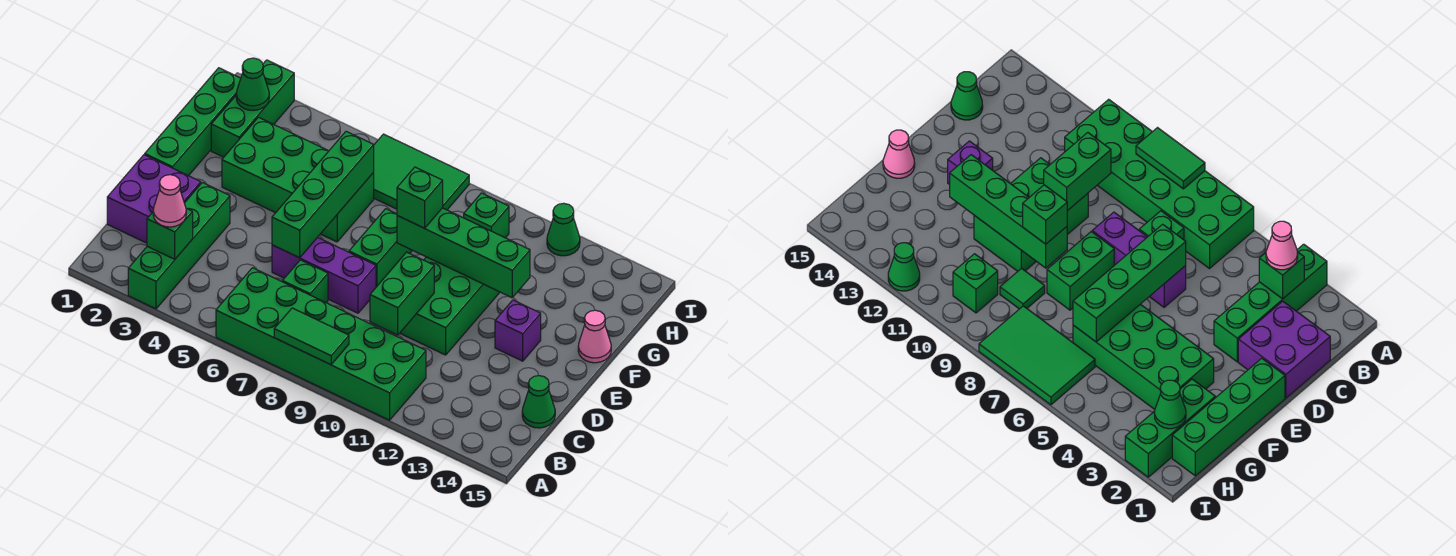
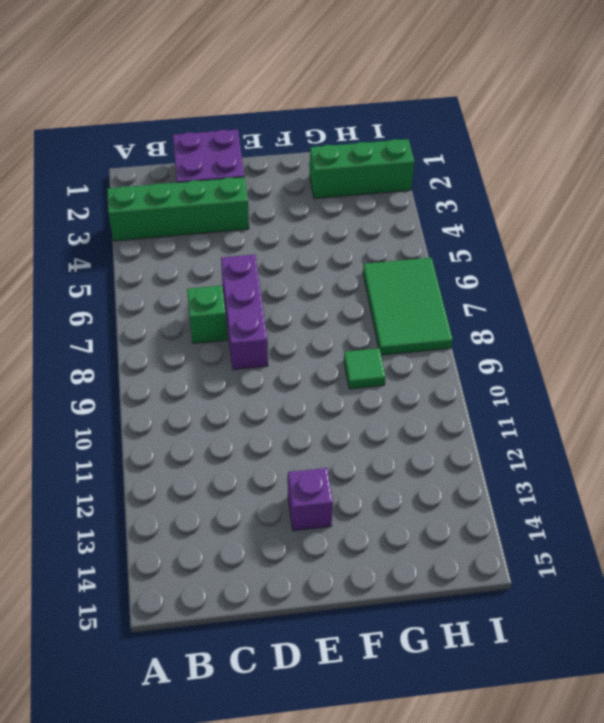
none -> green brick A6:B11 level 1
none -> green cone C15 level 1
none -> green brick D10:F11 level 1

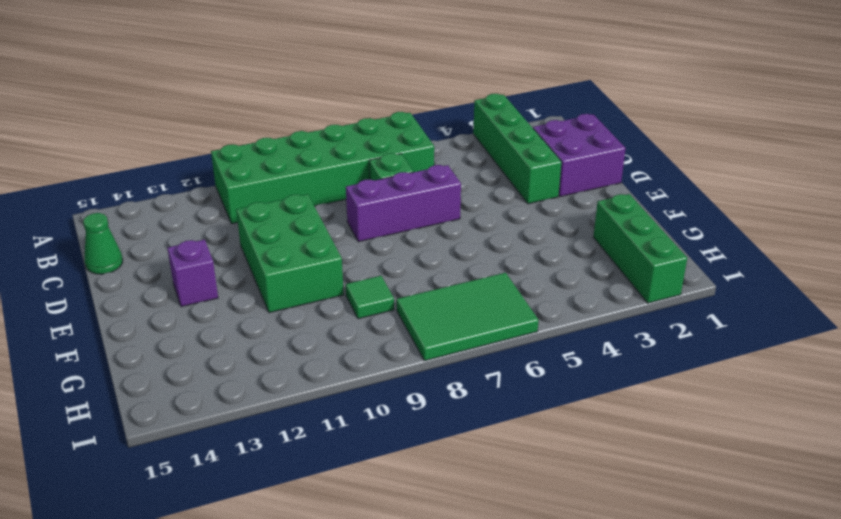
none -> green brick E1:H1 level 1
none -> green brick E8:F8 level 1
none -> green brick F3:G6 level 1

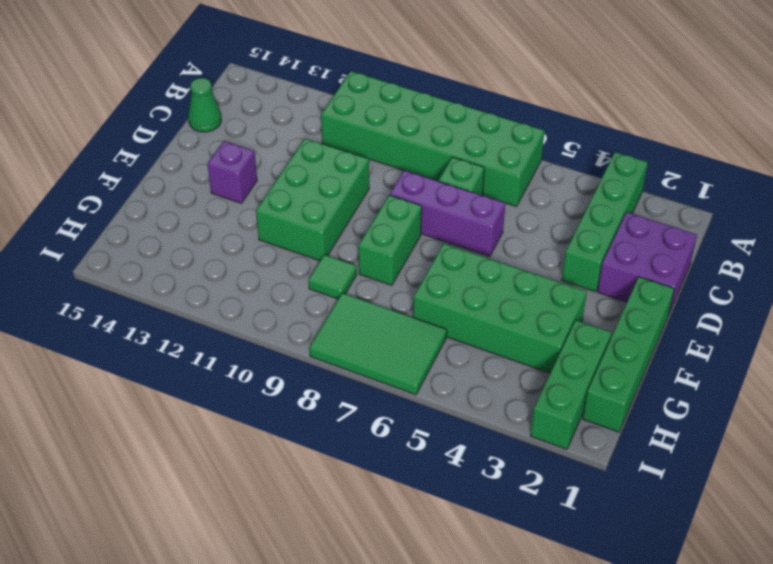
none -> pink cone F15 level 1
none -> green brick H10 level 1
none -> green cone I12 level 1

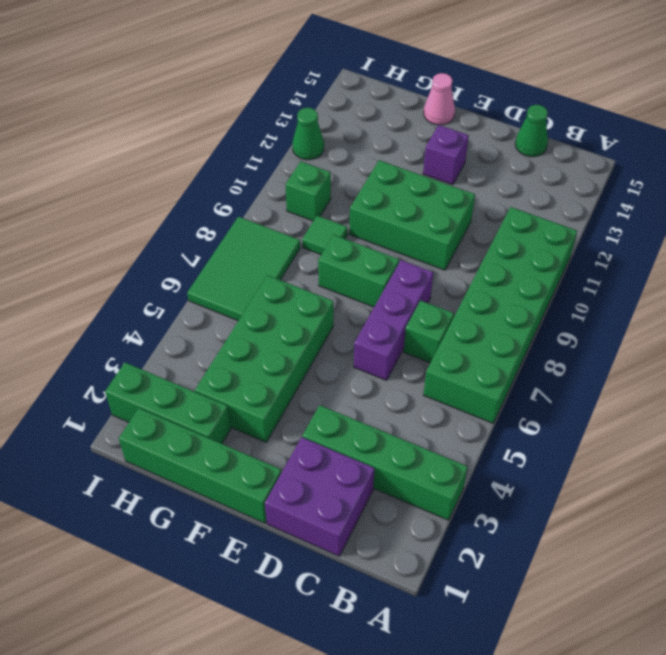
none -> green tile A8:A9 level 2
none -> green brick B3 level 2
none -> green brick C10:D10 level 2

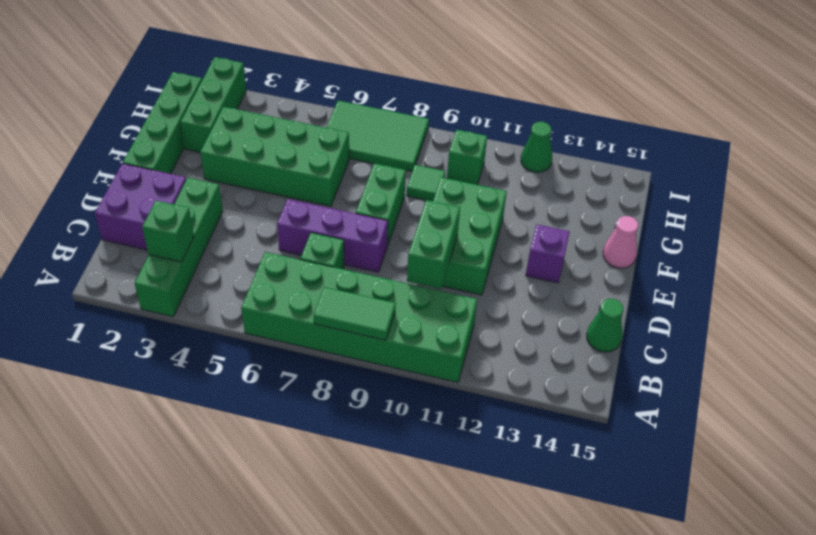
none -> green brick D6:G6 level 2
none -> green brick F9:F12 level 2
none -> green cone H2 level 2

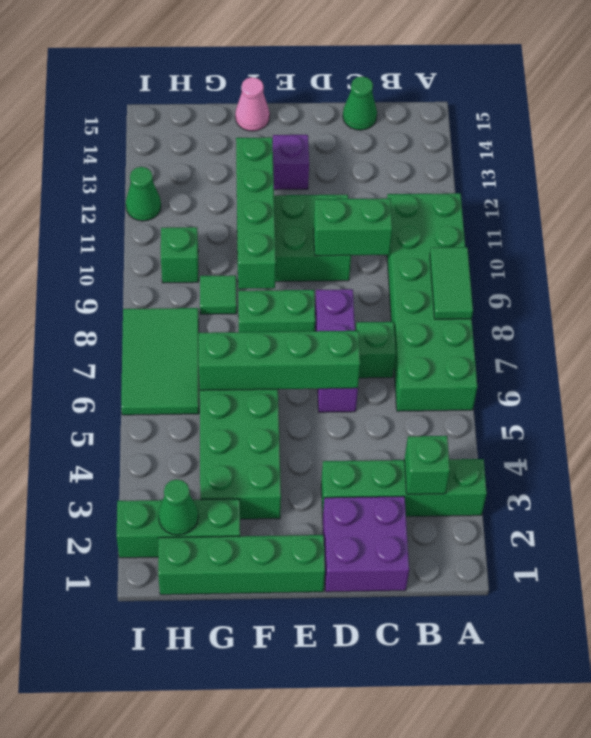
none -> pink cone B3 level 3
none -> green brick F9 level 3

